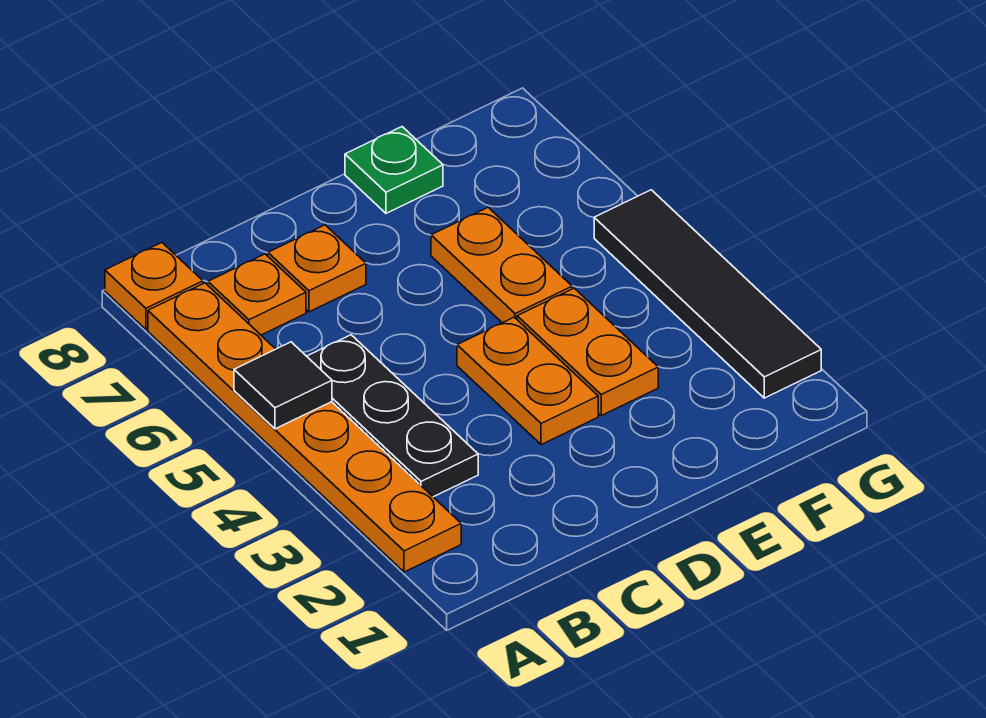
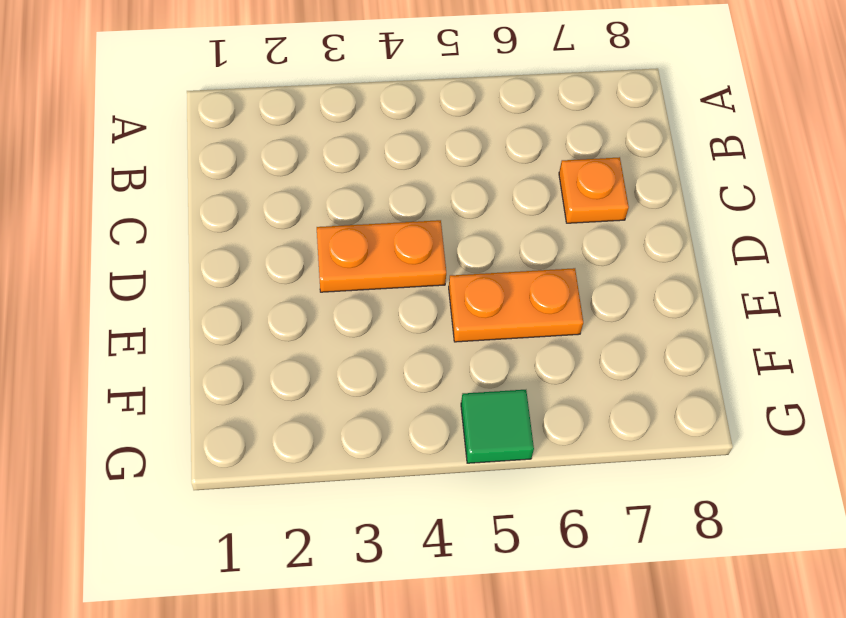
green tile G5 level 1 -> black tile G2:G5 level 1
none -> orange plate A2:A7 level 1
none -> orange plate A8 level 1

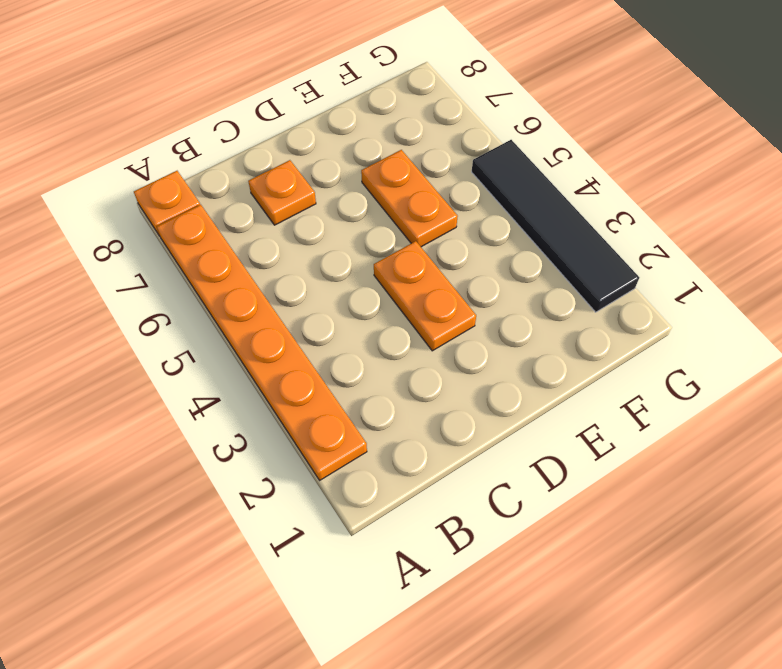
none -> black plate B3:B5 level 1
none -> orange plate B7 level 1

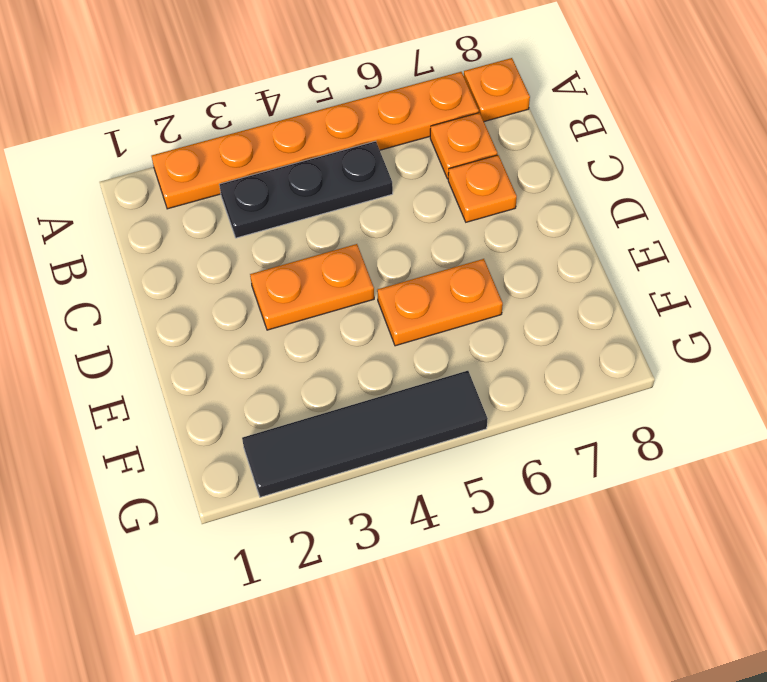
none -> orange plate E3:E4 level 1
none -> green plate E8 level 1

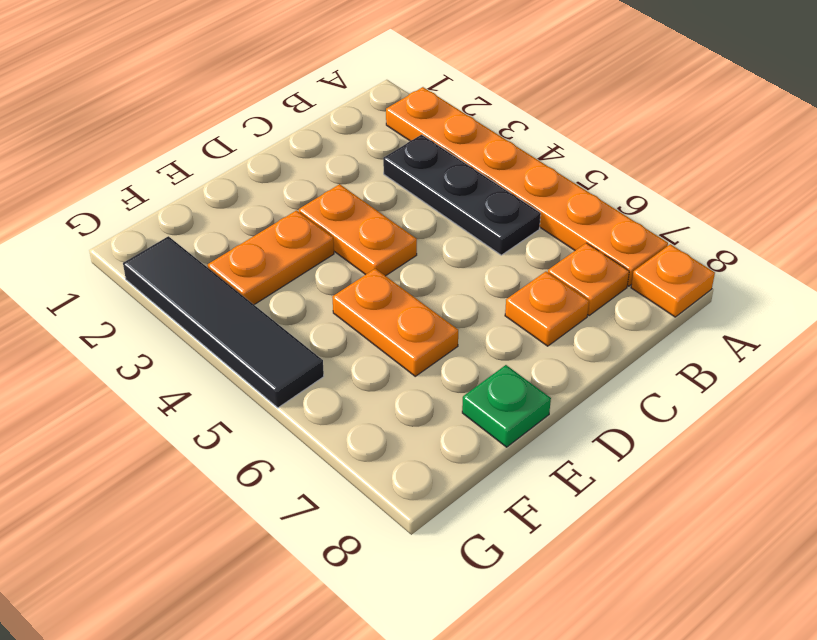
orange plate E3:F3 level 1 -> orange plate E3:E4 level 1
none -> black tile A5 level 2

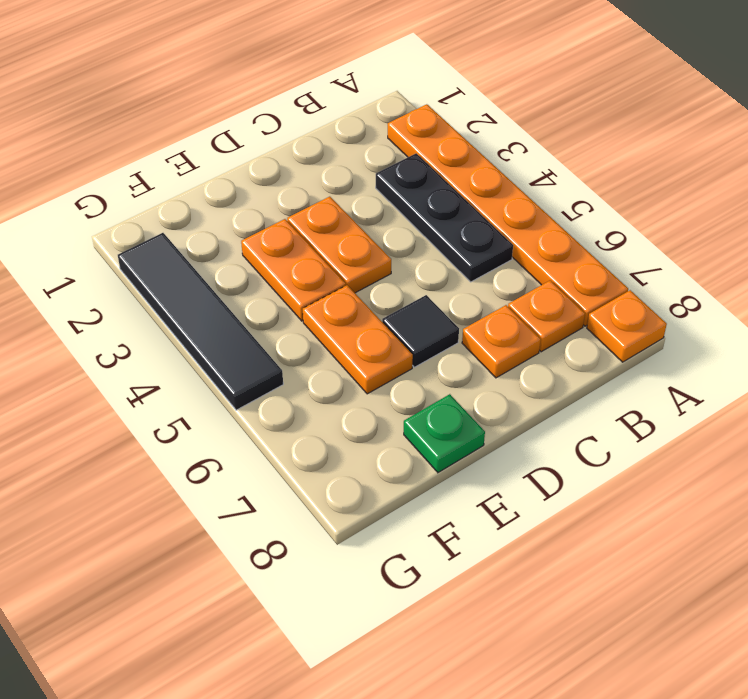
black tile D6 level 1 -> black tile A5 level 2

